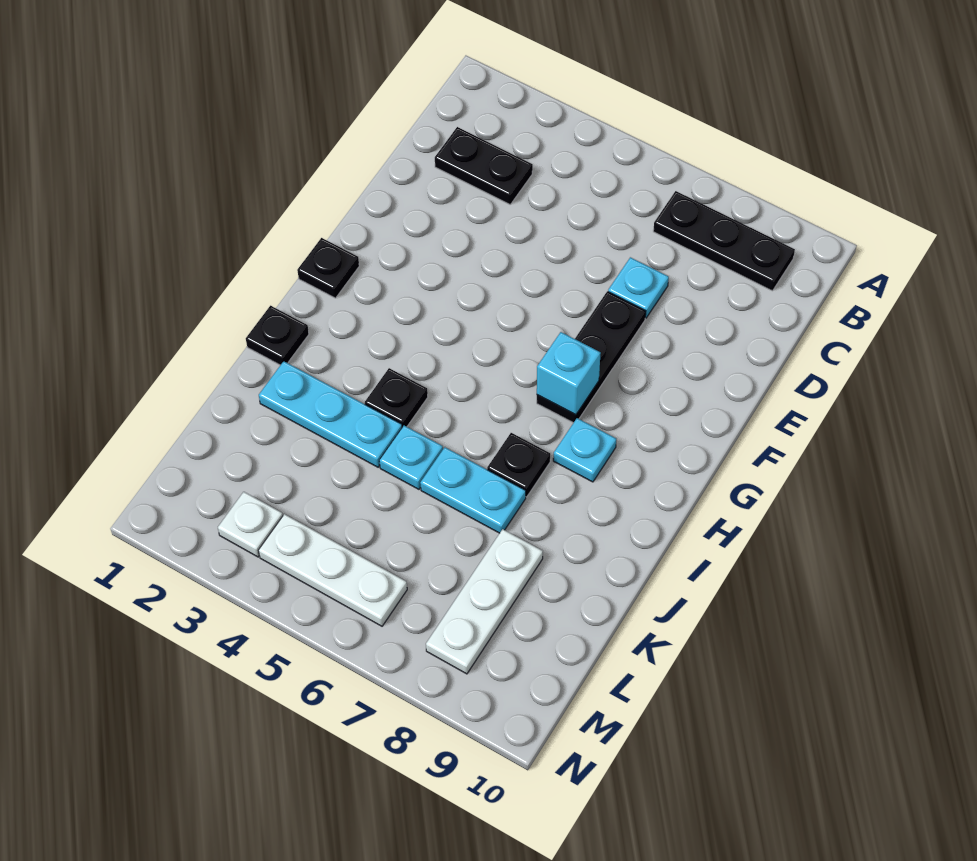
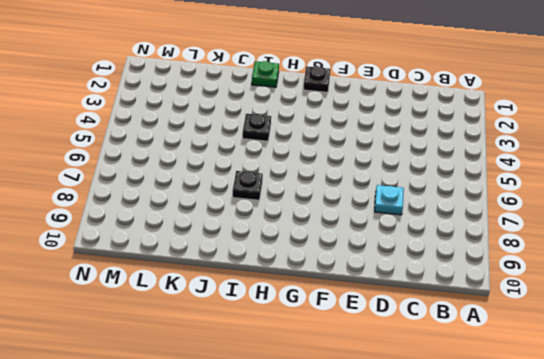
green plate I1 level 1 -> black plate I1 level 1
none -> black plate B7:B9 level 1
none -> black plate C2:C3 level 1
none -> black plate E7:G7 level 1

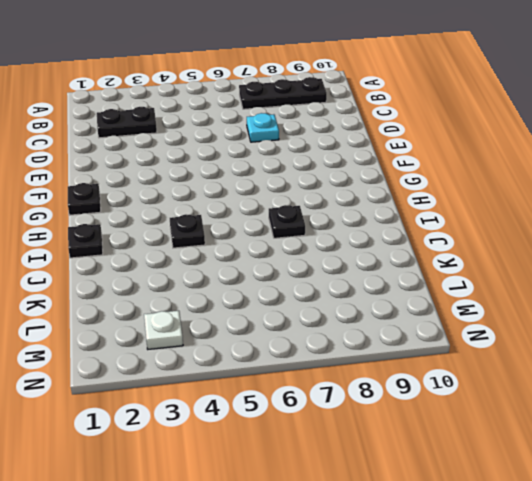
none -> black plate E7:G7 level 1
none -> cyan plate H8 level 1
none -> cyan plate J2:J4 level 1

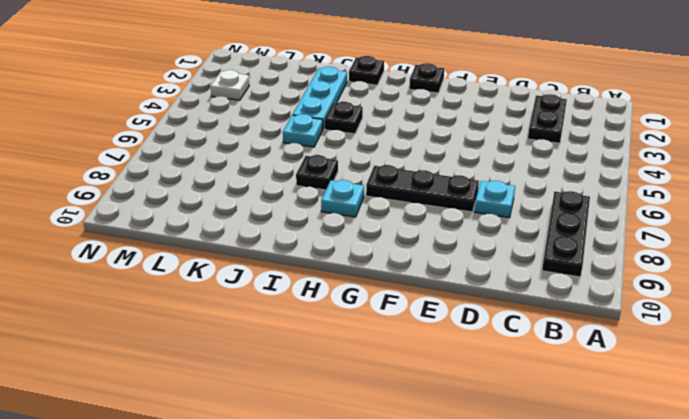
none -> cyan plate J6:J7 level 1
none -> white plate K8:M8 level 1
none -> white plate M4:M6 level 1

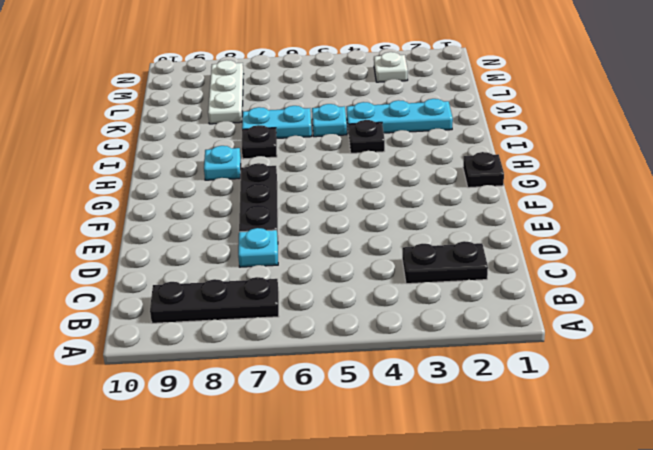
none -> black plate I1 level 1
none -> white plate M4:M6 level 1
none -> cyan brick G7 level 2

